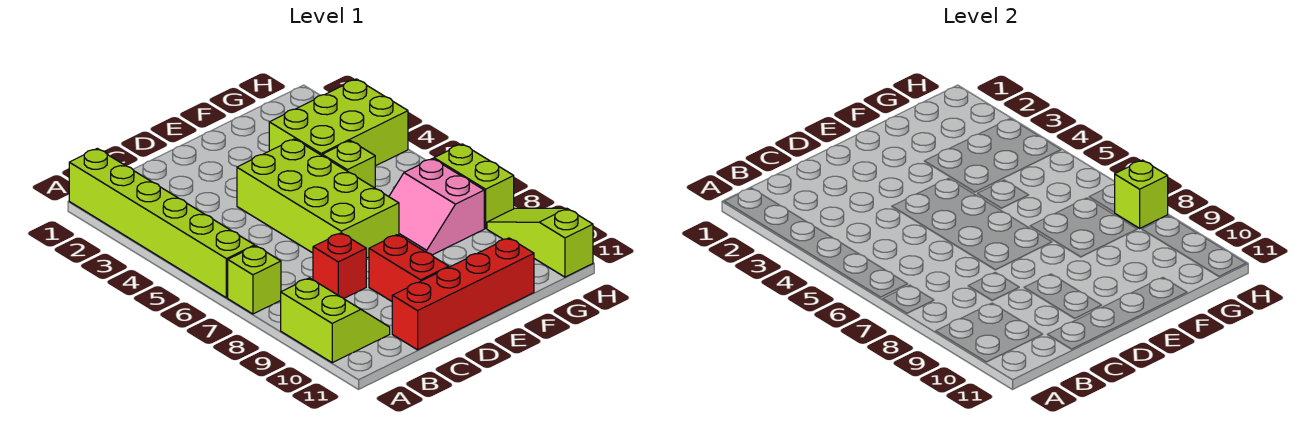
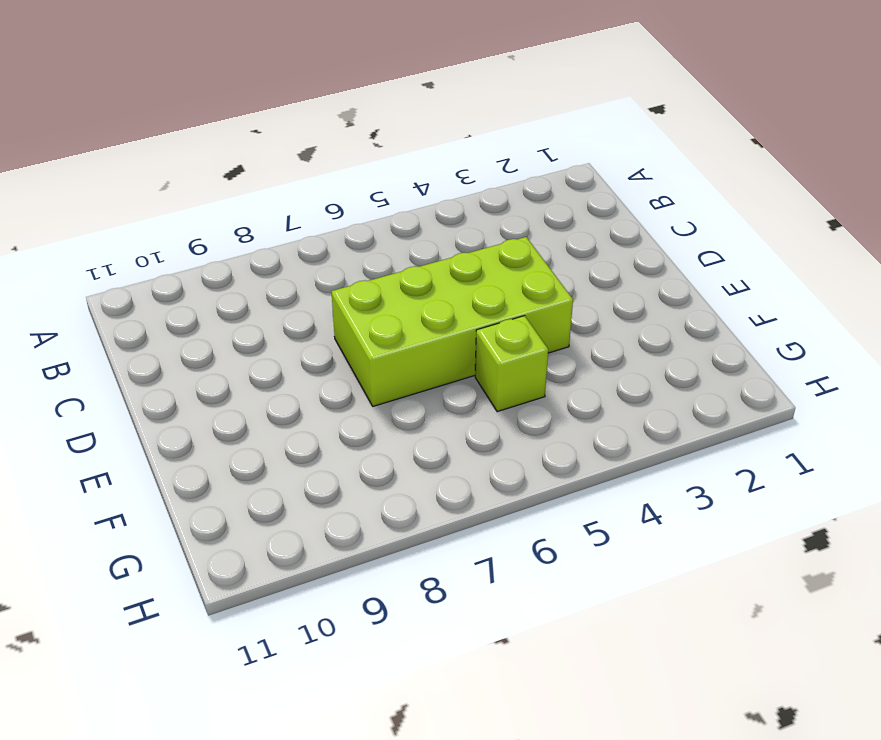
none -> lime brick A1:A6 level 1
none -> lime brick A7 level 1
none -> lime slope A9:B10 level 1 top A

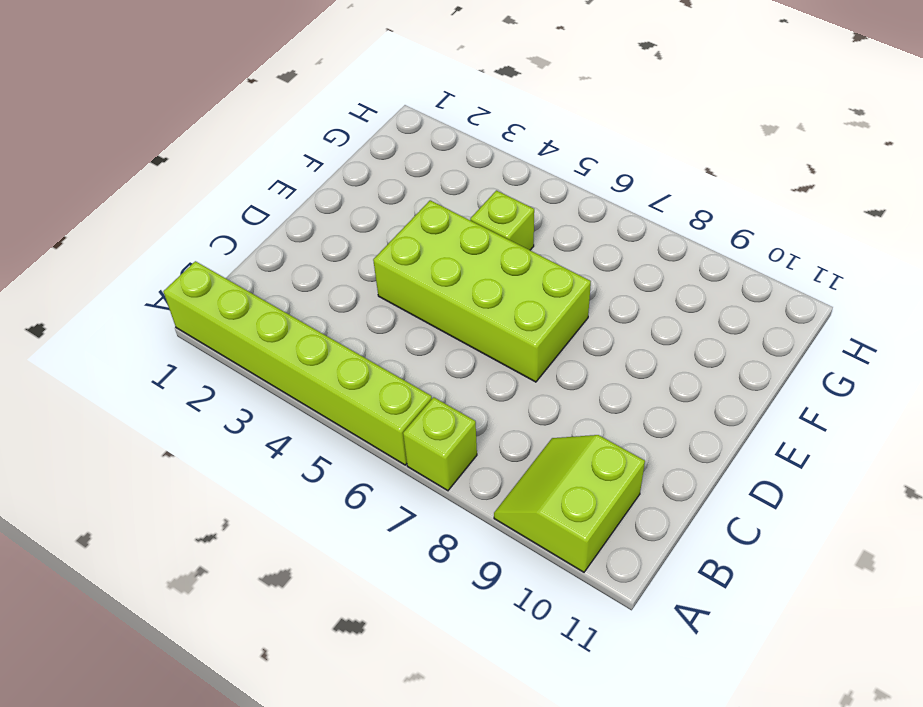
lime slope A9:B10 level 1 top 10 -> lime slope A9:B10 level 1 top A
none -> red brick C8 level 1
none -> red brick C11:F11 level 1
none -> red brick D9:D10 level 1

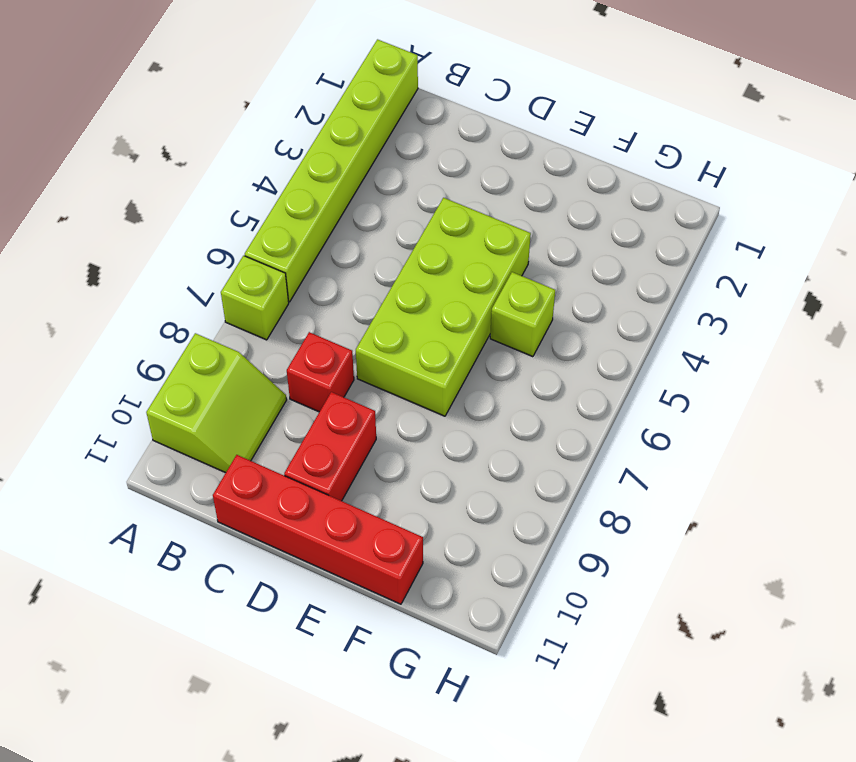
none -> lime brick F3:H4 level 1
none -> pink slope F7:G8 level 1 top G
none -> lime brick H7:H8 level 1

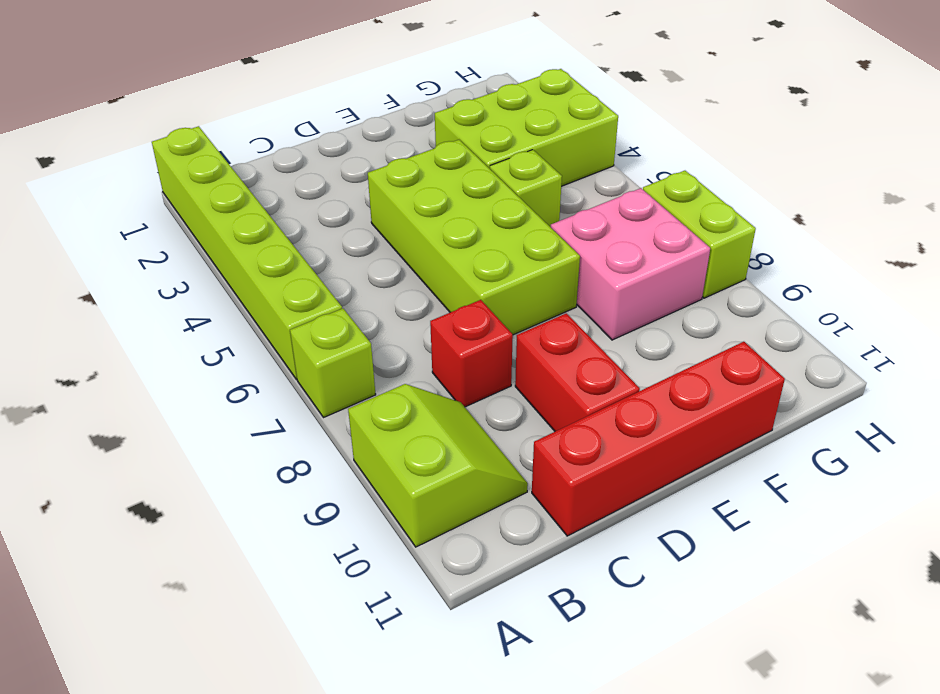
pink brick F7:G8 level 1 -> pink slope F7:G8 level 1 top G
none -> lime slope H9:H11 level 1 top 11
none -> lime brick H8 level 2

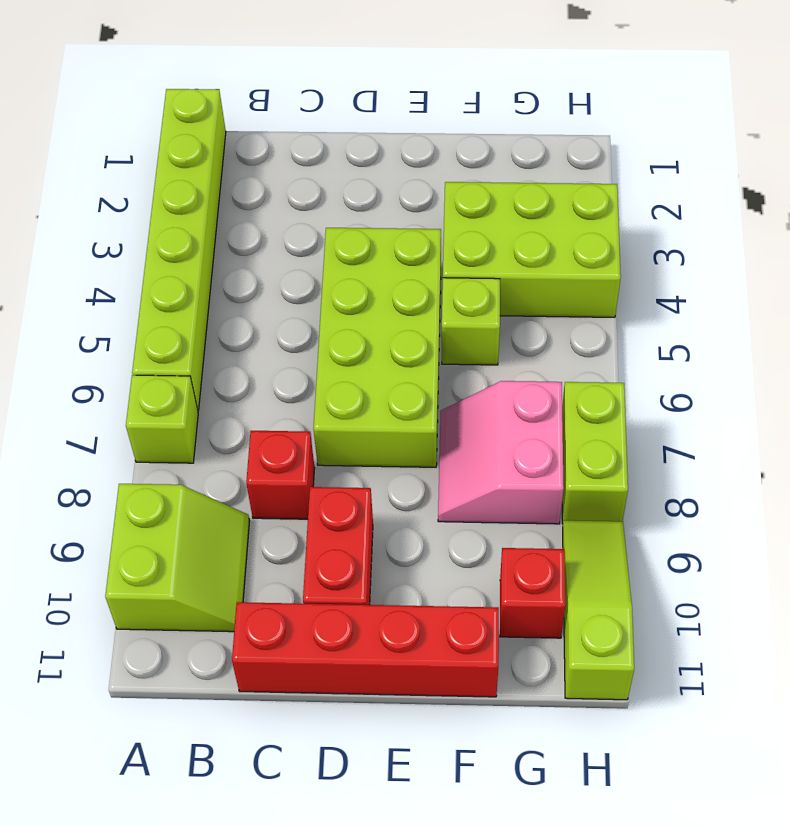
red brick G10 level 1 -> none
none -> lime brick H8 level 2

